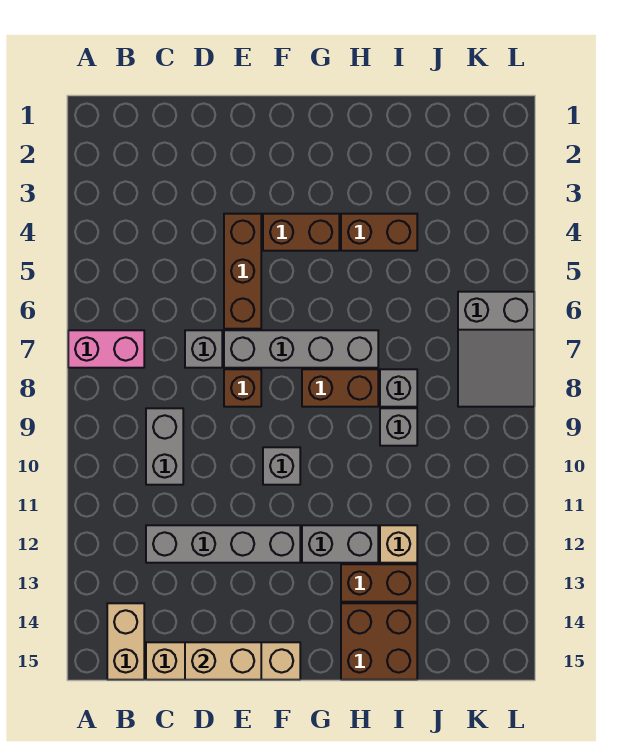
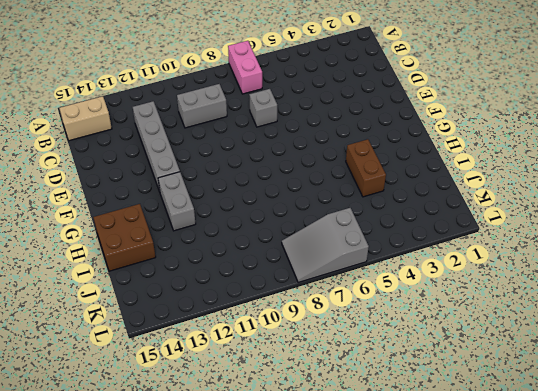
none -> tan brick C15:F15 level 1
none -> brown brick E4:E6 level 1
none -> grey brick E7:H7 level 1

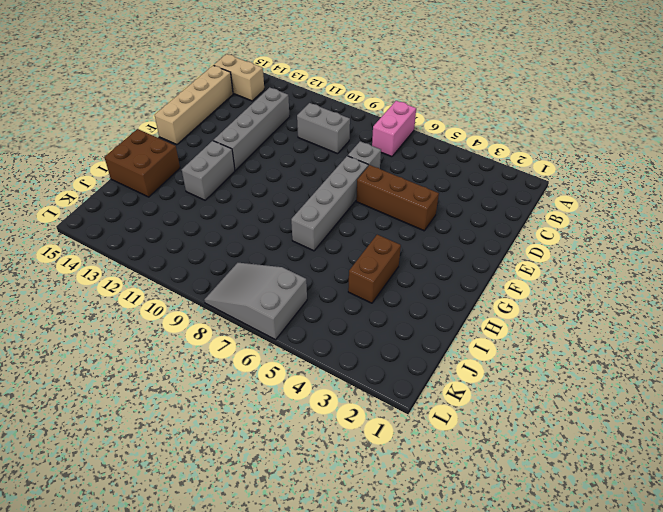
none -> brown brick E8 level 1
none -> brown brick F4:G4 level 1
none -> grey brick F10 level 1

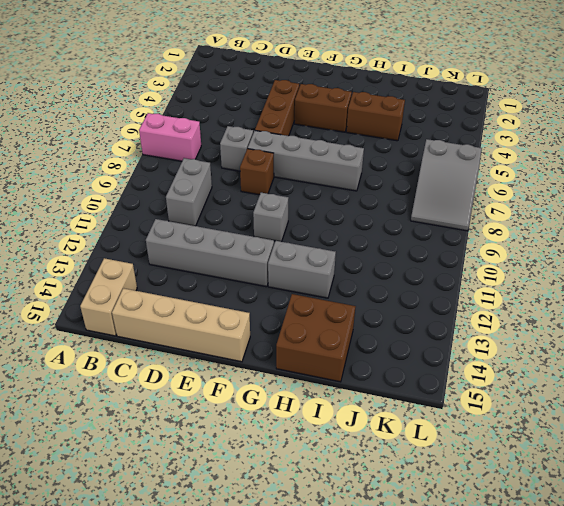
none -> brown brick G8:H8 level 1
none -> brown brick H13:I13 level 1
none -> grey brick I8 level 1

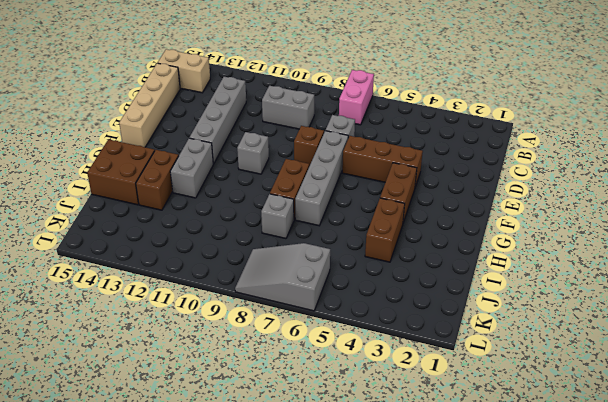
none -> grey brick I9 level 1
none -> tan brick I12 level 1
none -> tan brick D15:E15 level 2

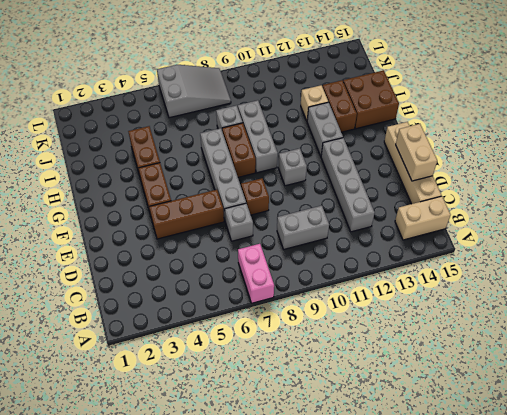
grey brick G9:I9 level 1 -> grey brick I9 level 1

